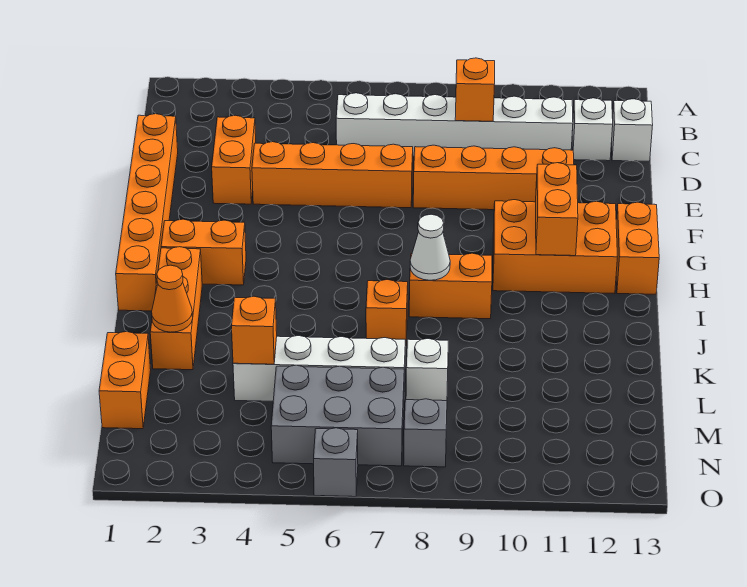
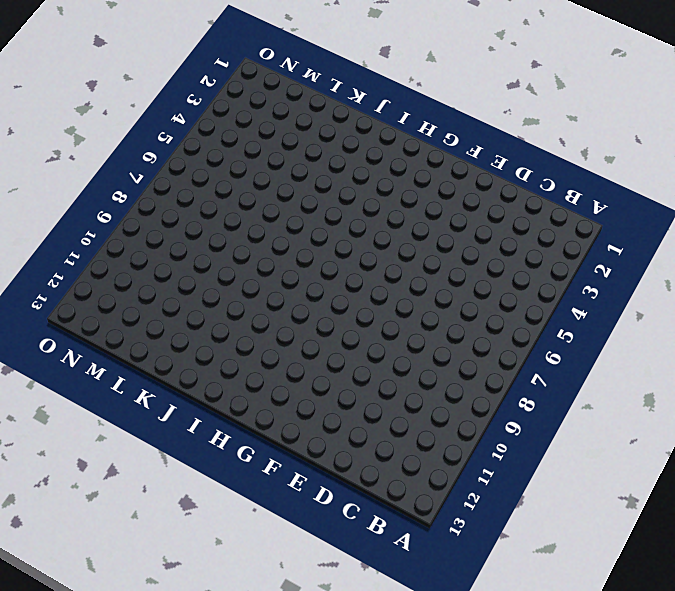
none -> white brick C6:C11 level 1
none -> white brick C12 level 1
none -> white brick C13 level 1

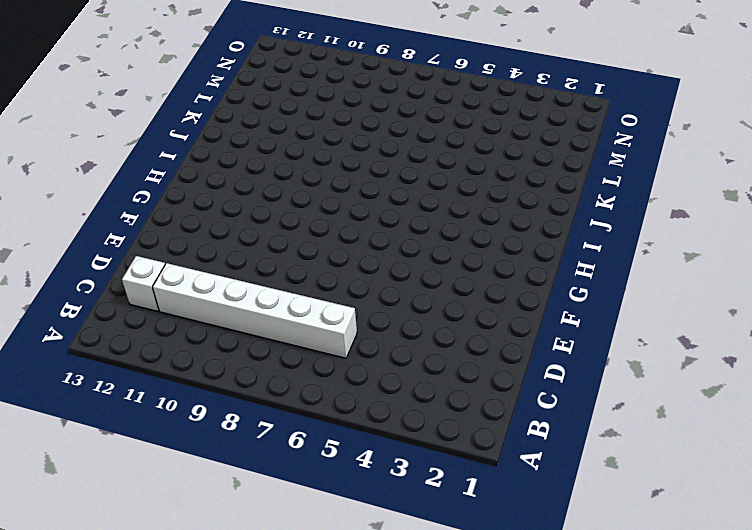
none -> white brick C13 level 1
none -> orange brick D1:I1 level 1
none -> orange brick D3:E3 level 1

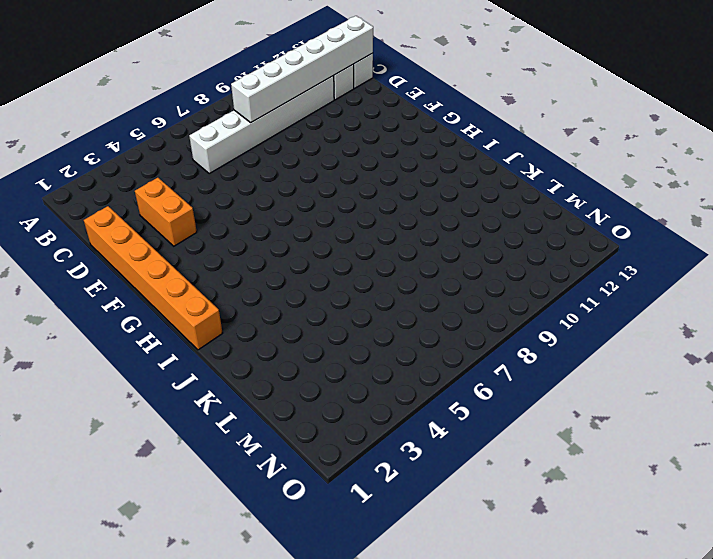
white brick C8:C13 level 2 -> orange brick C9 level 2
none -> orange brick E4:E7 level 1
none -> orange brick E8:E11 level 1
none -> orange brick G10:H12 level 1

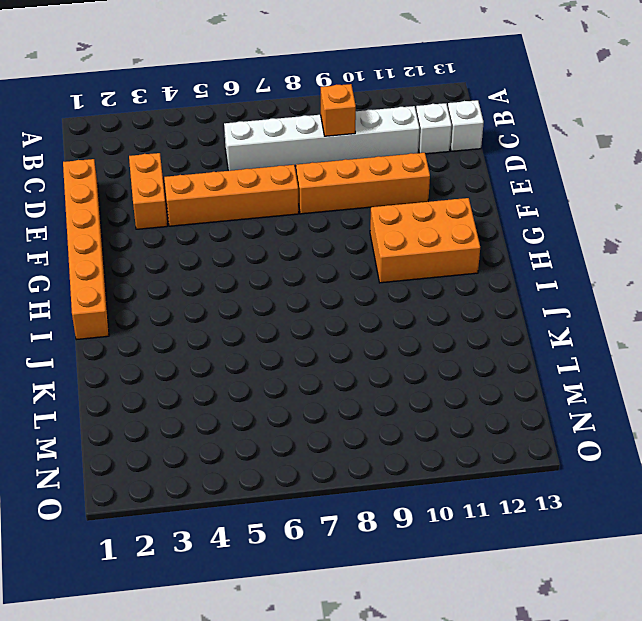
none -> orange brick G13:H13 level 1
none -> orange brick H2:H3 level 1
none -> orange brick I2:K2 level 1

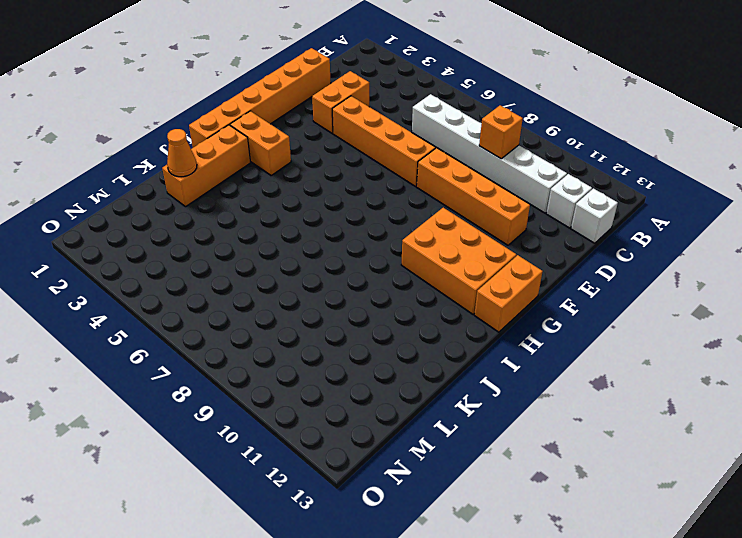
none -> orange brick I8:I9 level 1
none -> orange brick J7 level 1
none -> orange brick L1:M1 level 1

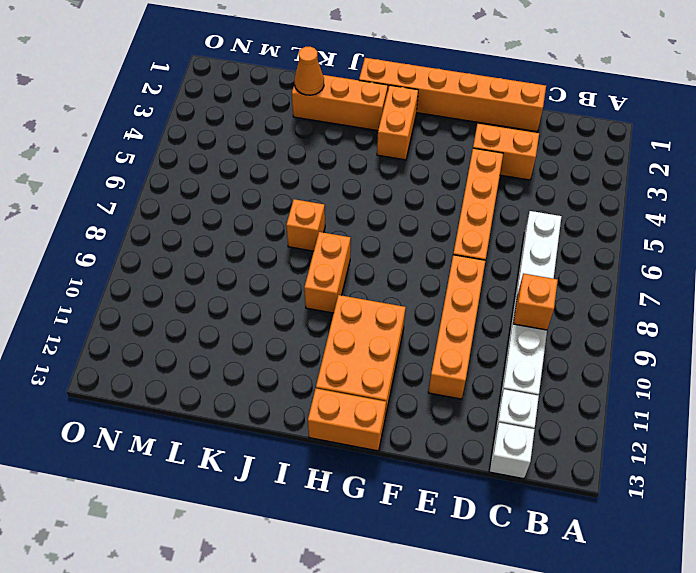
none -> orange brick L1:M1 level 1
none -> white brick L4:L7 level 1
none -> white brick L8 level 1

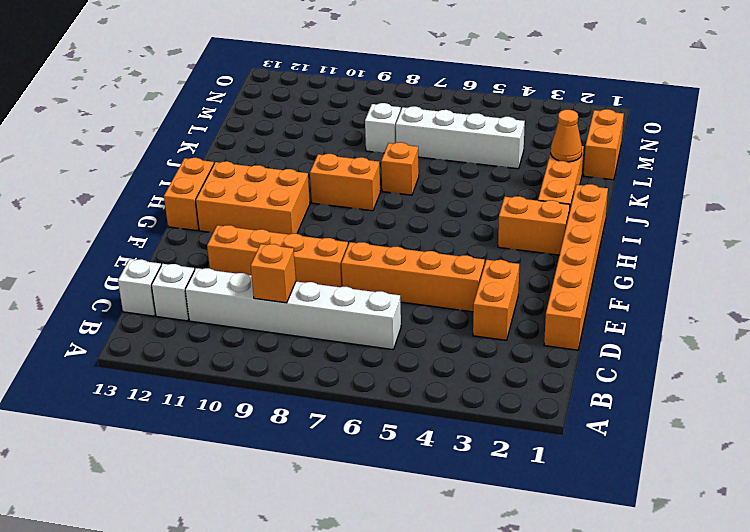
none -> grey brick M5:N7 level 1
none -> grey brick N8 level 1
none -> grey brick O6 level 1

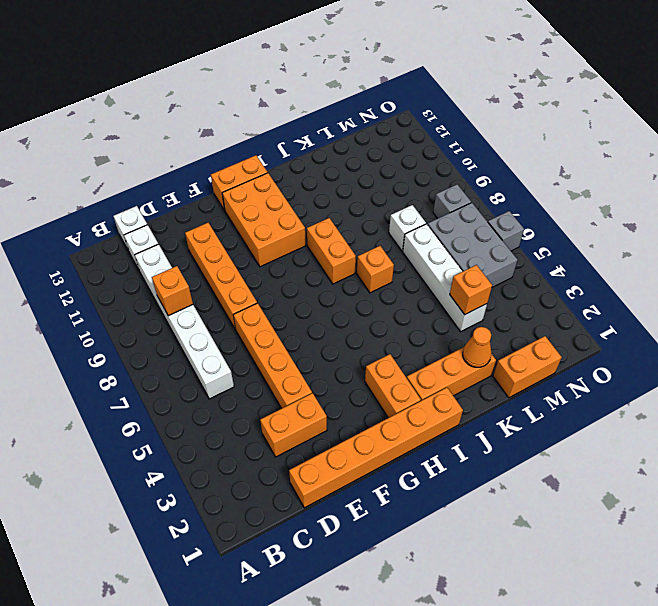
none -> orange brick G11:H11 level 2
none -> white cone I8 level 2

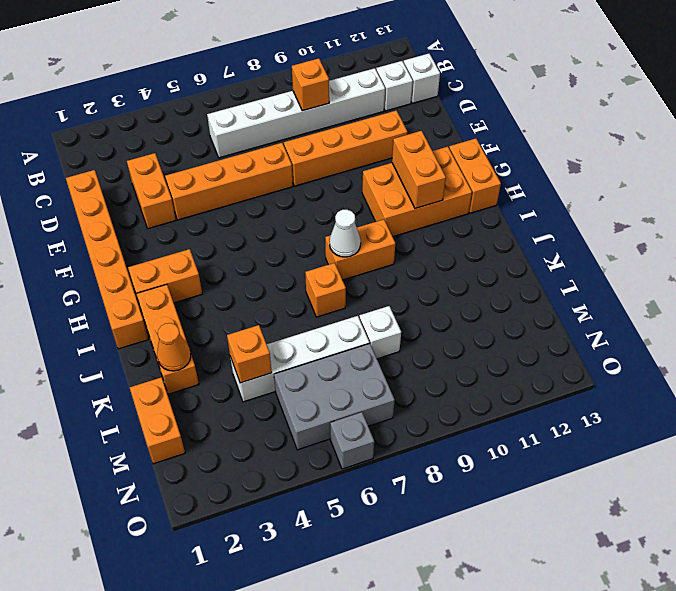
none -> grey brick N8 level 1

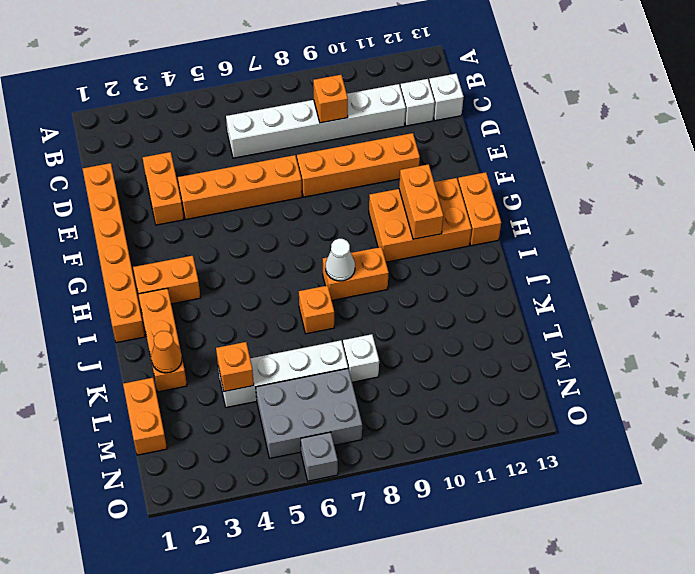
none -> grey brick N8 level 1

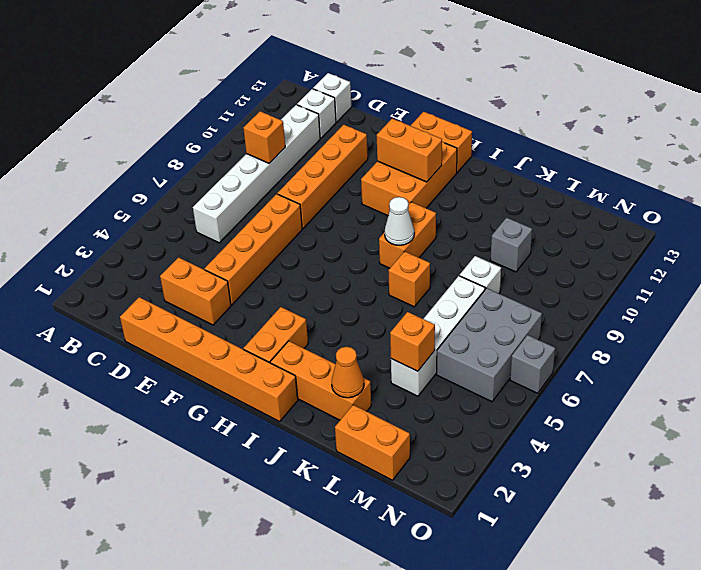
grey brick L10 level 1 -> grey brick N8 level 1

